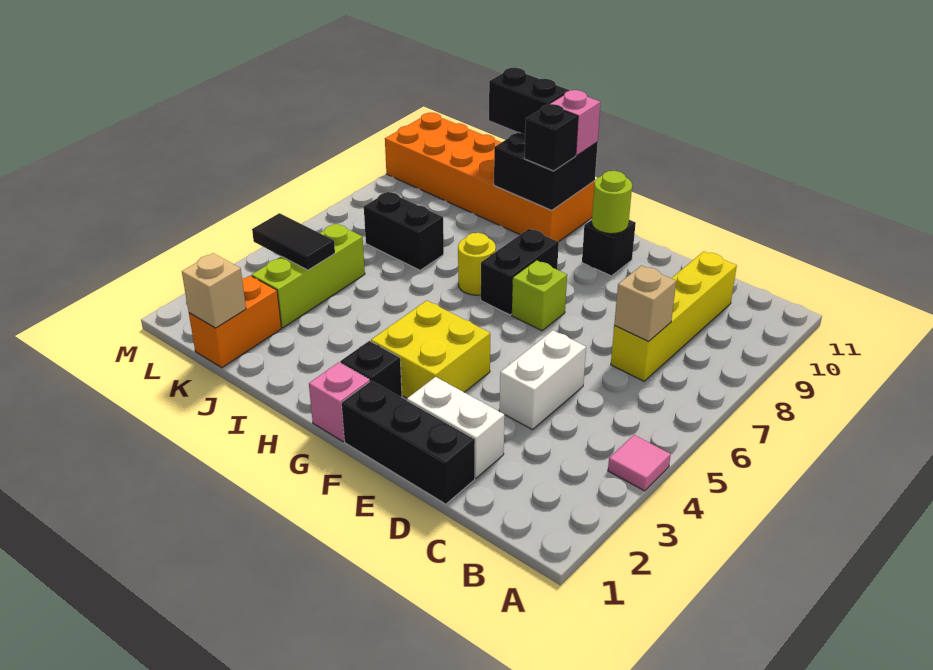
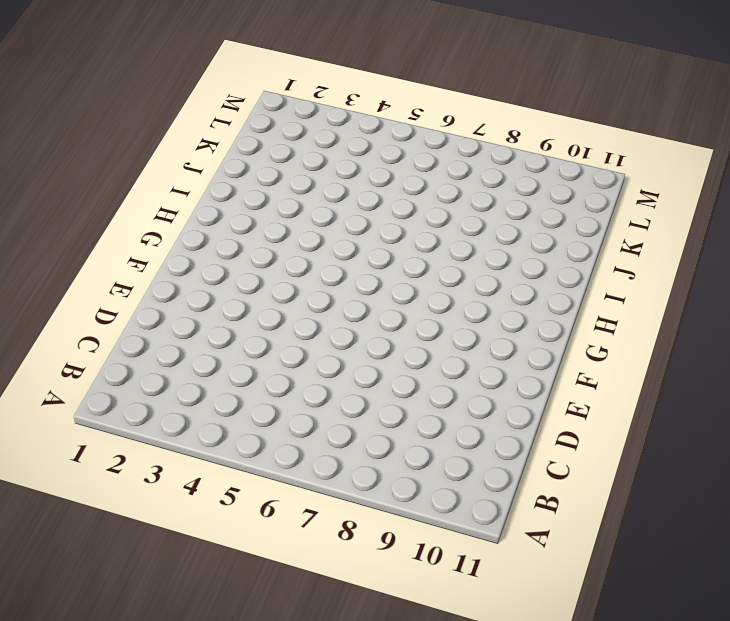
none -> pink tile A4 level 1
none -> yellow brick C7:C10 level 1
none -> black brick D1:F1 level 1

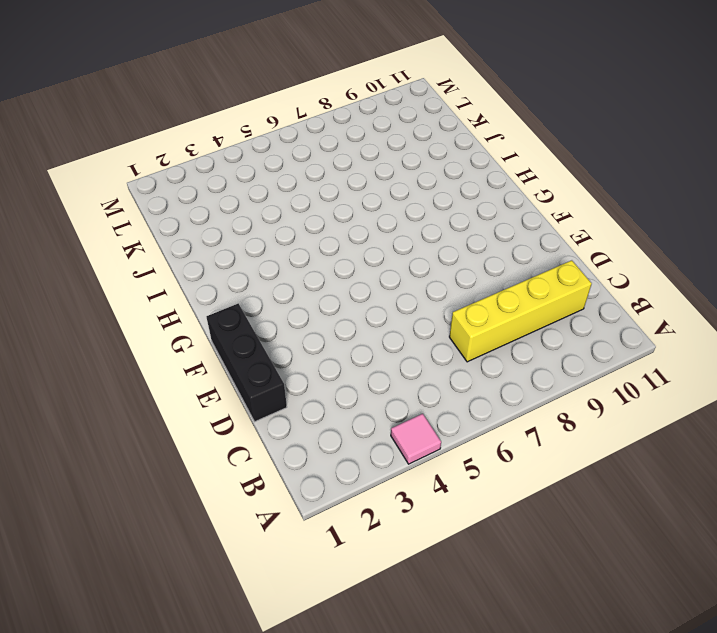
none -> white brick D2:E2 level 1
none -> white brick D4:D5 level 1
none -> yellow brick F3:G4 level 1

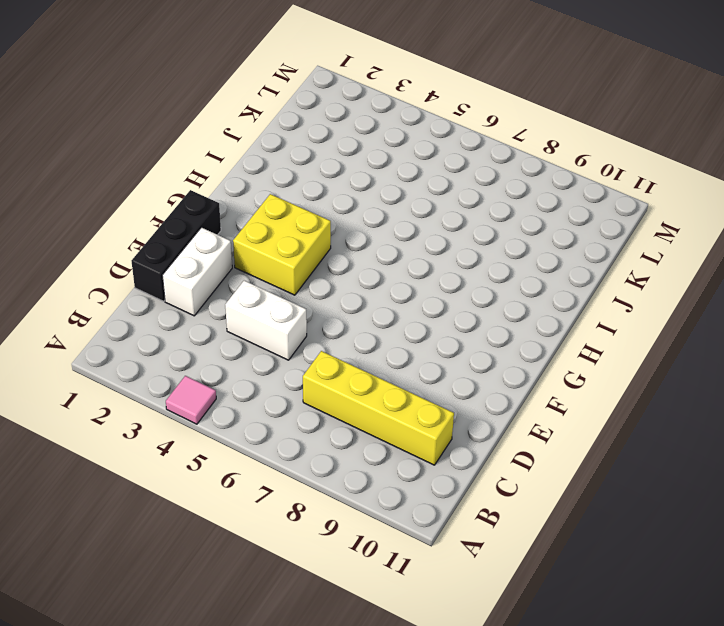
none -> lime brick F7 level 1
none -> black brick F10 level 1
none -> pink brick G1 level 1

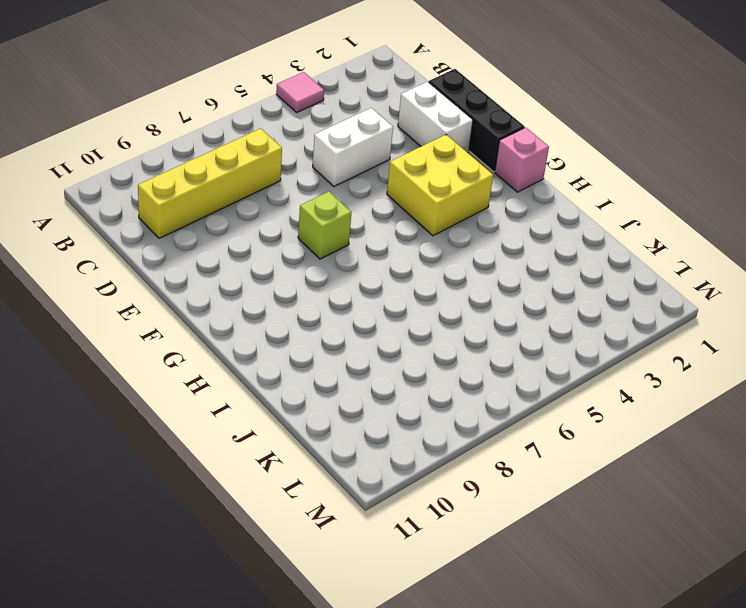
none -> black brick F10 level 1
none -> black brick G2 level 1
none -> black brick G7:G8 level 1

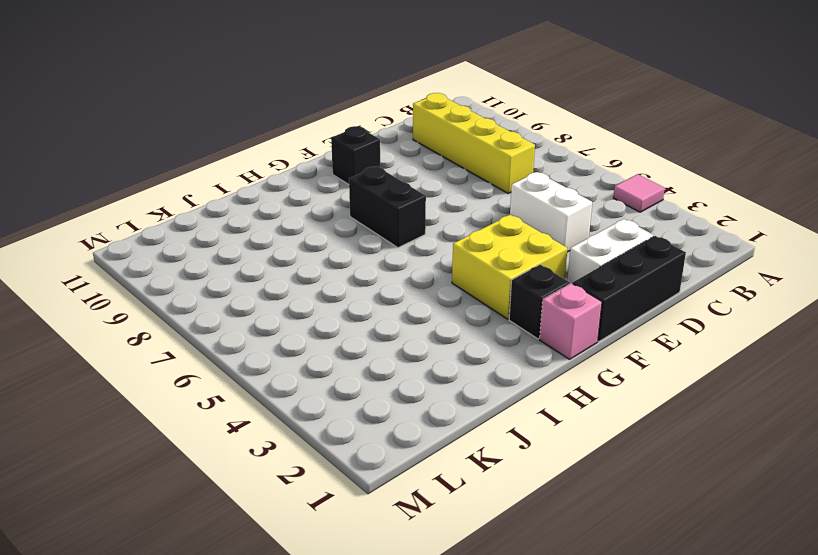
none -> lime brick F7 level 1
none -> yellow round brick H7 level 1
none -> orange brick H10:M11 level 1

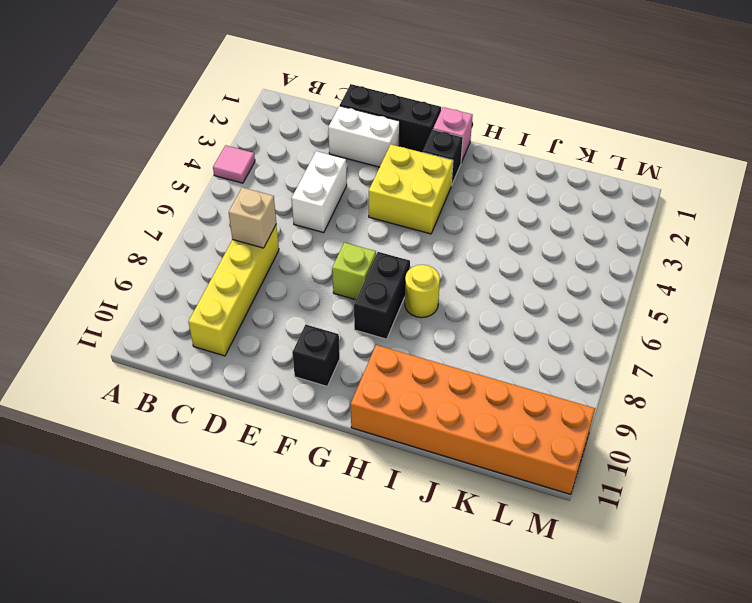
none -> black brick J7:K7 level 1
none -> orange brick K1:K2 level 1
none -> lime brick K3:K5 level 1

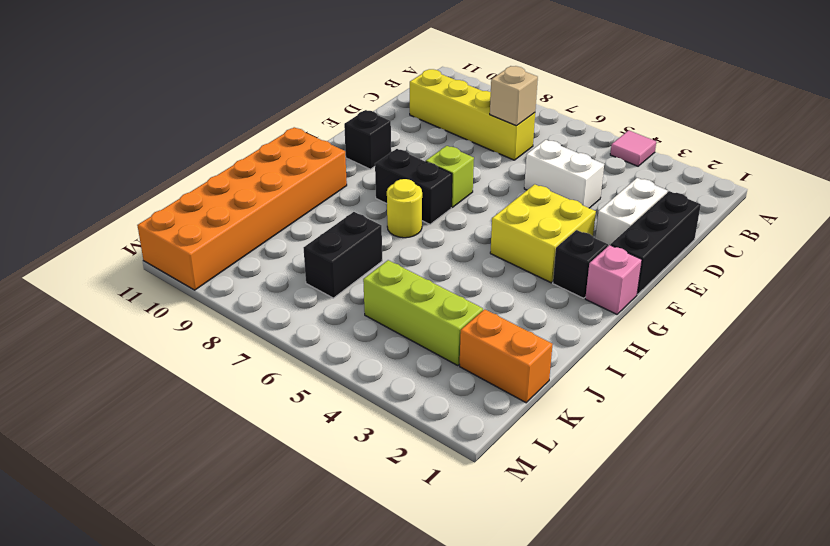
none -> lime round brick F10 level 2
none -> black brick H10:I11 level 2
none -> tan brick K1 level 2

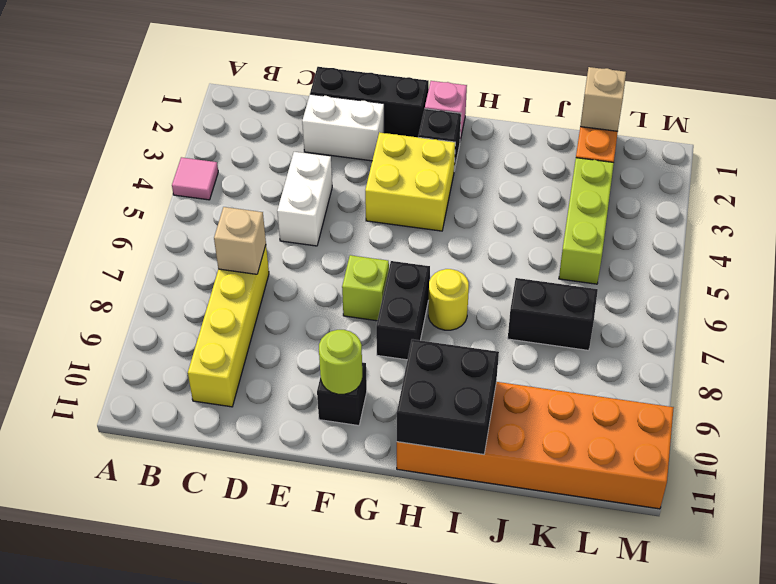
none -> black tile K4:L4 level 2
none -> black brick H10 level 3
none -> pink brick H11 level 3

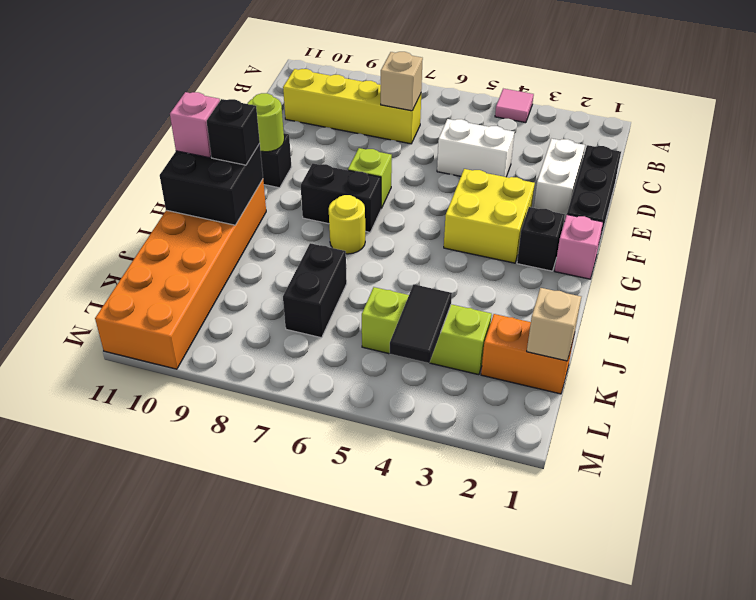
none -> black brick I11:J11 level 3

